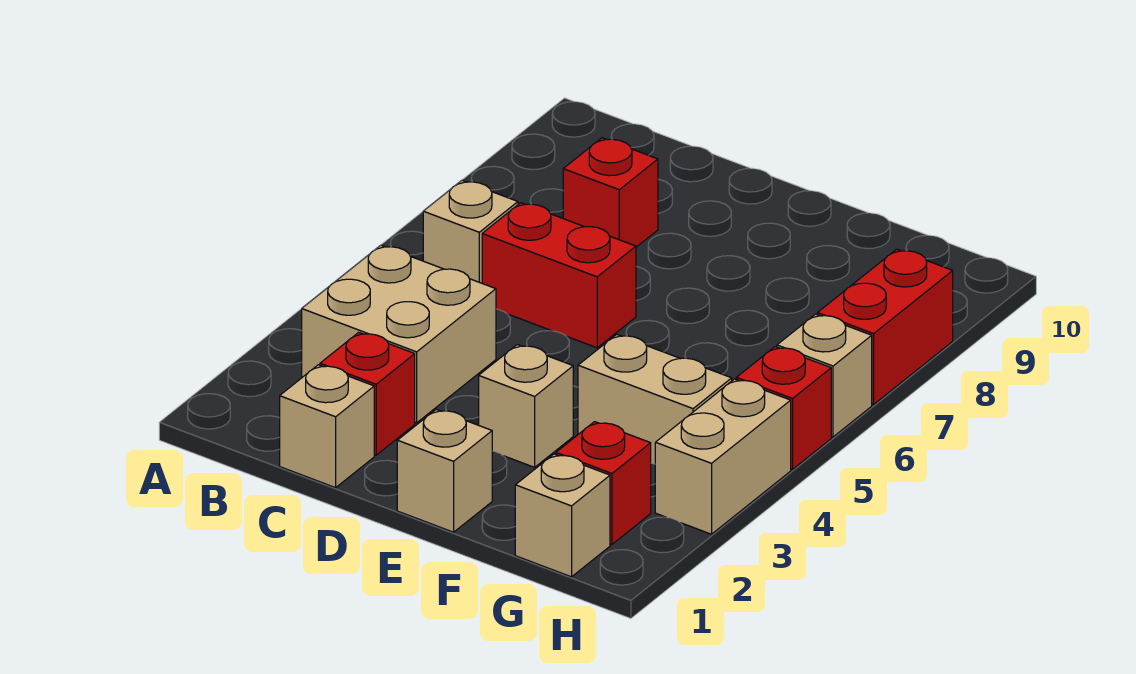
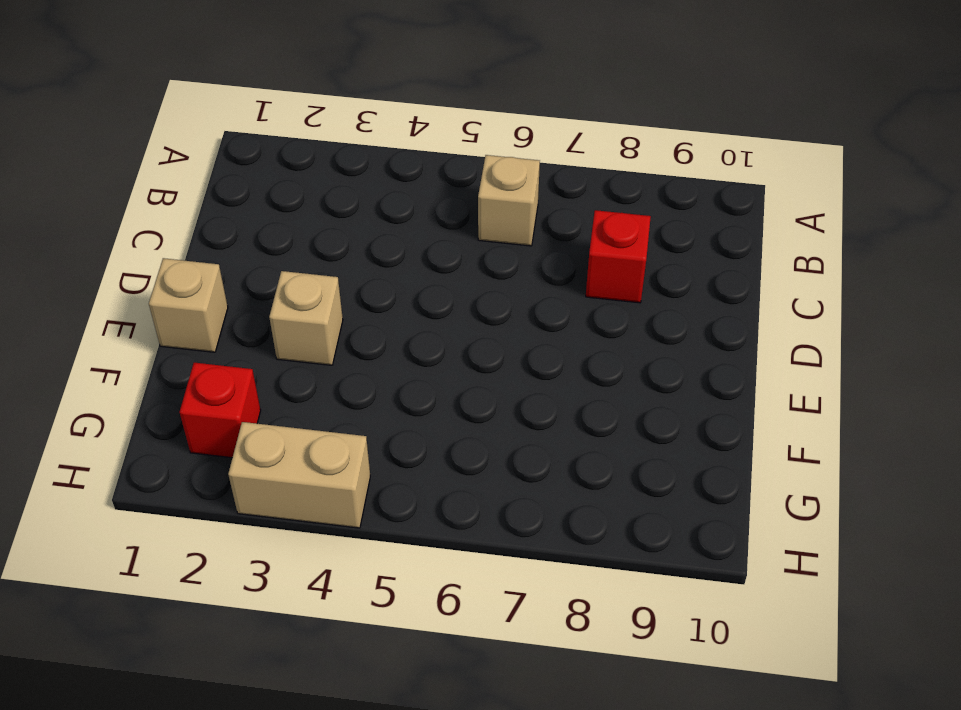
none -> tan brick B3:C4 level 1
none -> tan brick C1 level 1
none -> red brick C2 level 1

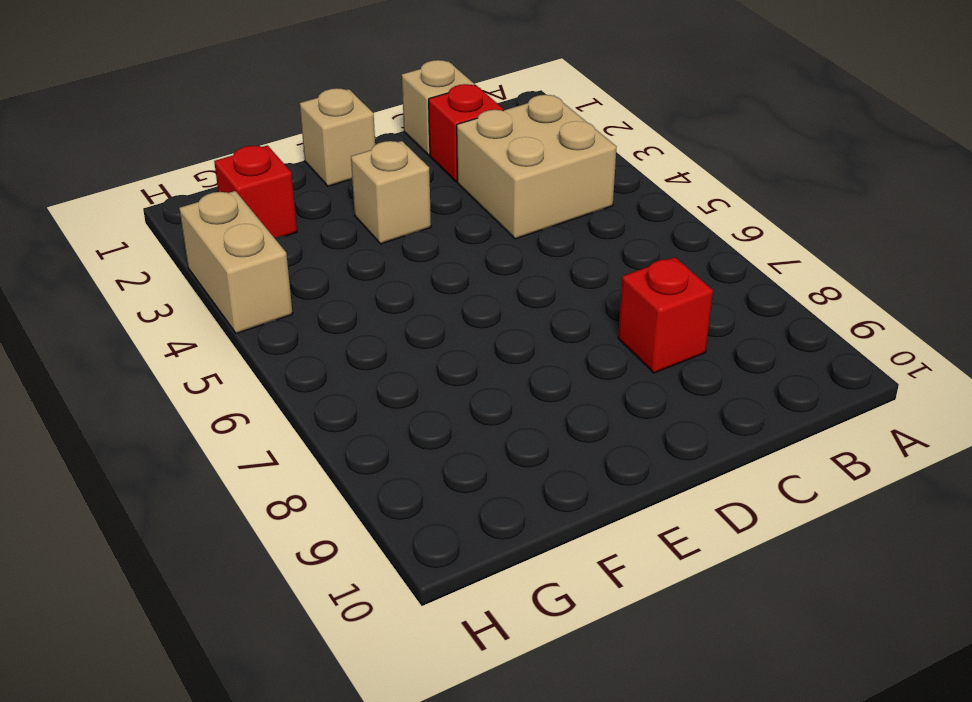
none -> tan brick B6 level 1
none -> red brick C6:D6 level 1
none -> tan brick F4:G4 level 1

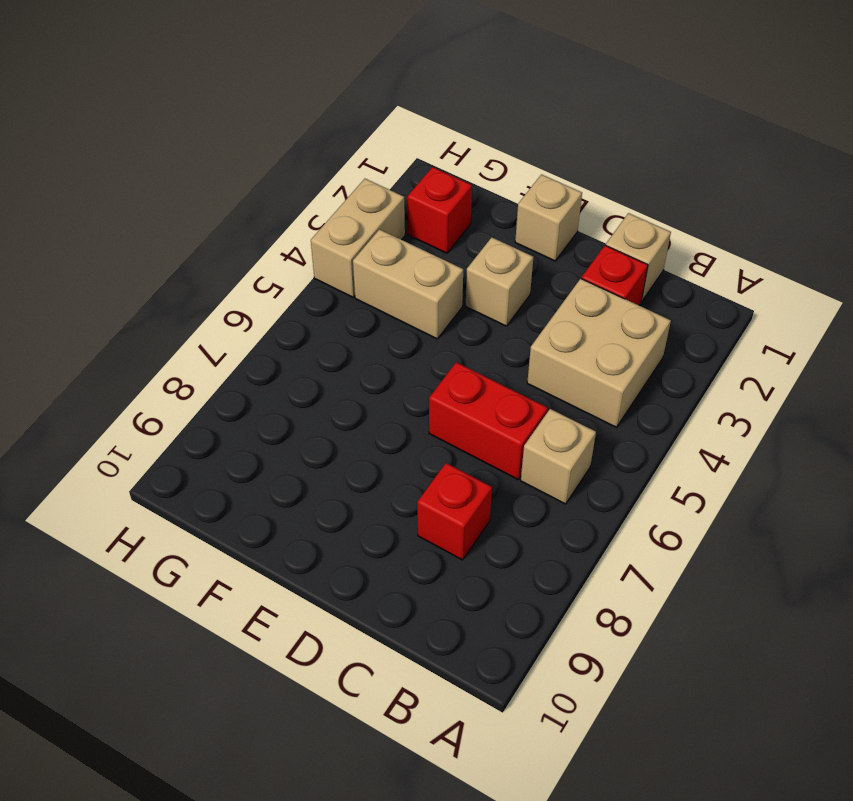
none -> tan brick G1 level 1
none -> red brick H5 level 1
none -> tan brick H6 level 1

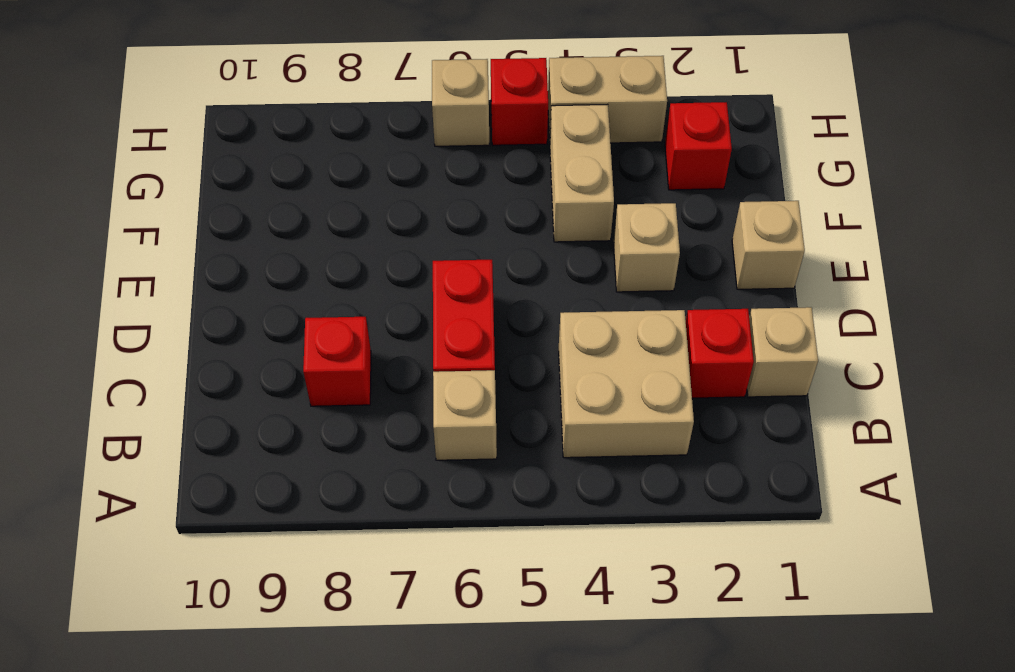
none -> tan brick G1 level 1
none -> red brick H7:H8 level 1

